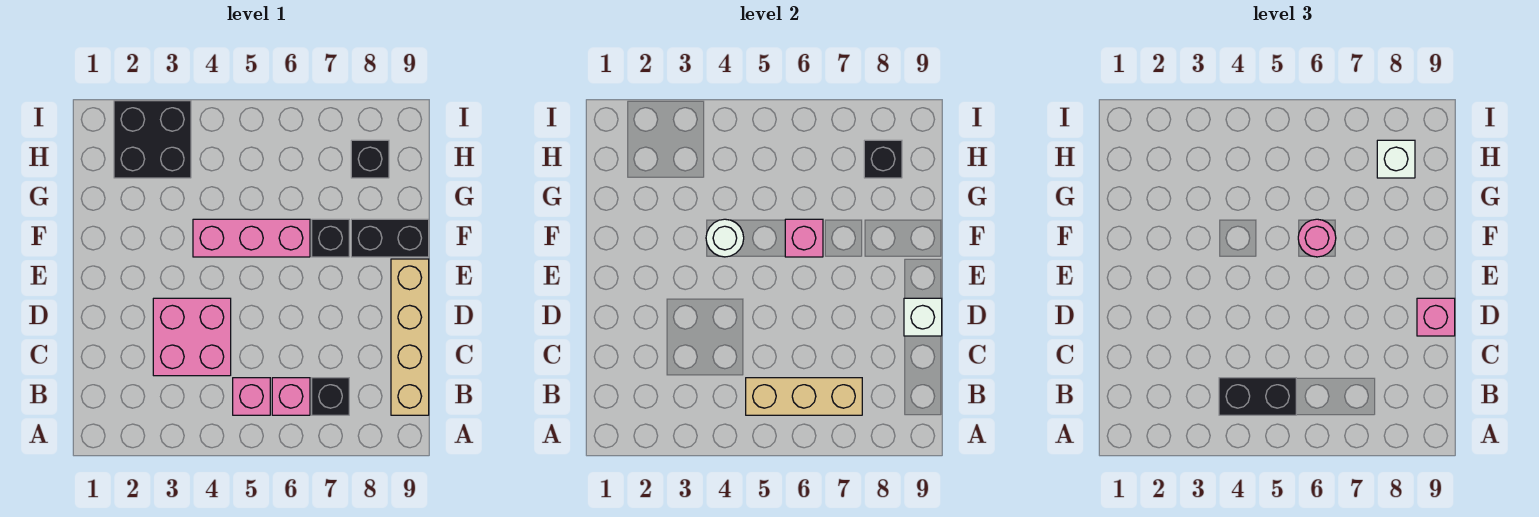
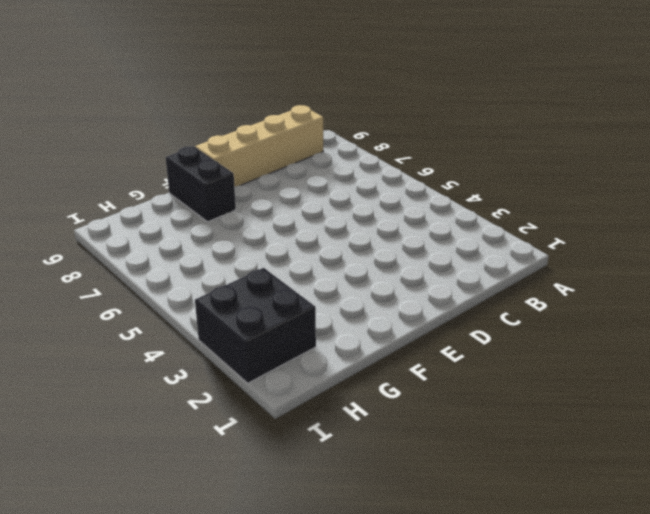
none -> pink brick B5 level 1
none -> pink brick B6 level 1
none -> black brick B7 level 1

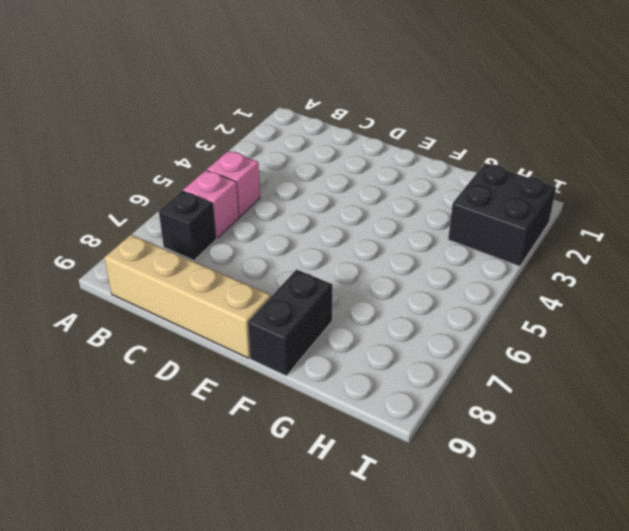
none -> pink brick C3:D4 level 1
none -> pink brick F4:F6 level 1
none -> black brick F7 level 1

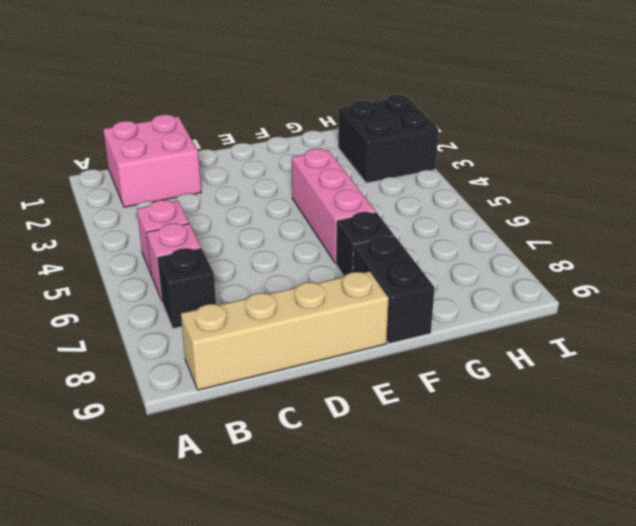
pink brick B1:C2 level 1 -> pink brick C3:D4 level 1
none -> black brick H8 level 1
none -> tan brick B5:B7 level 2
none -> white brick D9 level 2

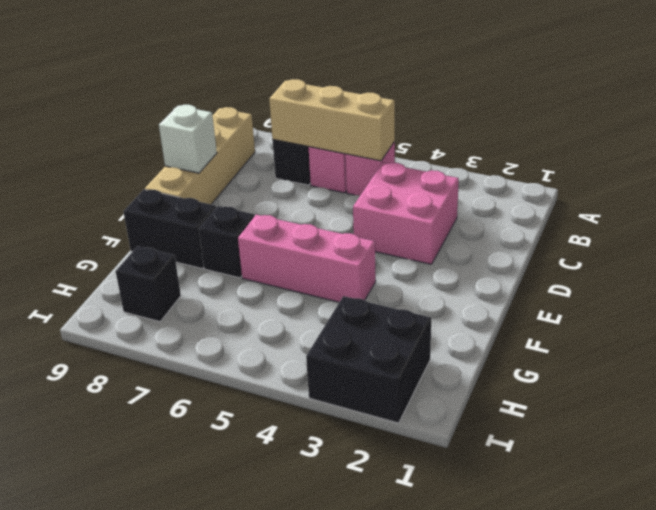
none -> white round brick F4 level 2
none -> pink brick F6 level 2
none -> black brick H8 level 2

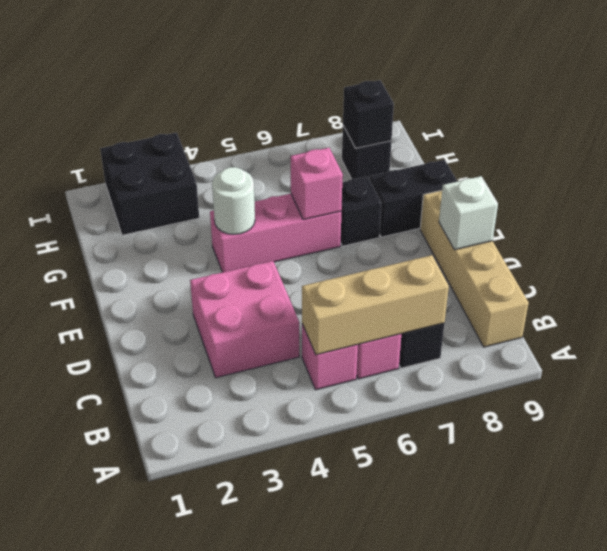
none -> black brick B4:B5 level 3
none -> pink brick D9 level 3
none -> pink round brick F6 level 3

